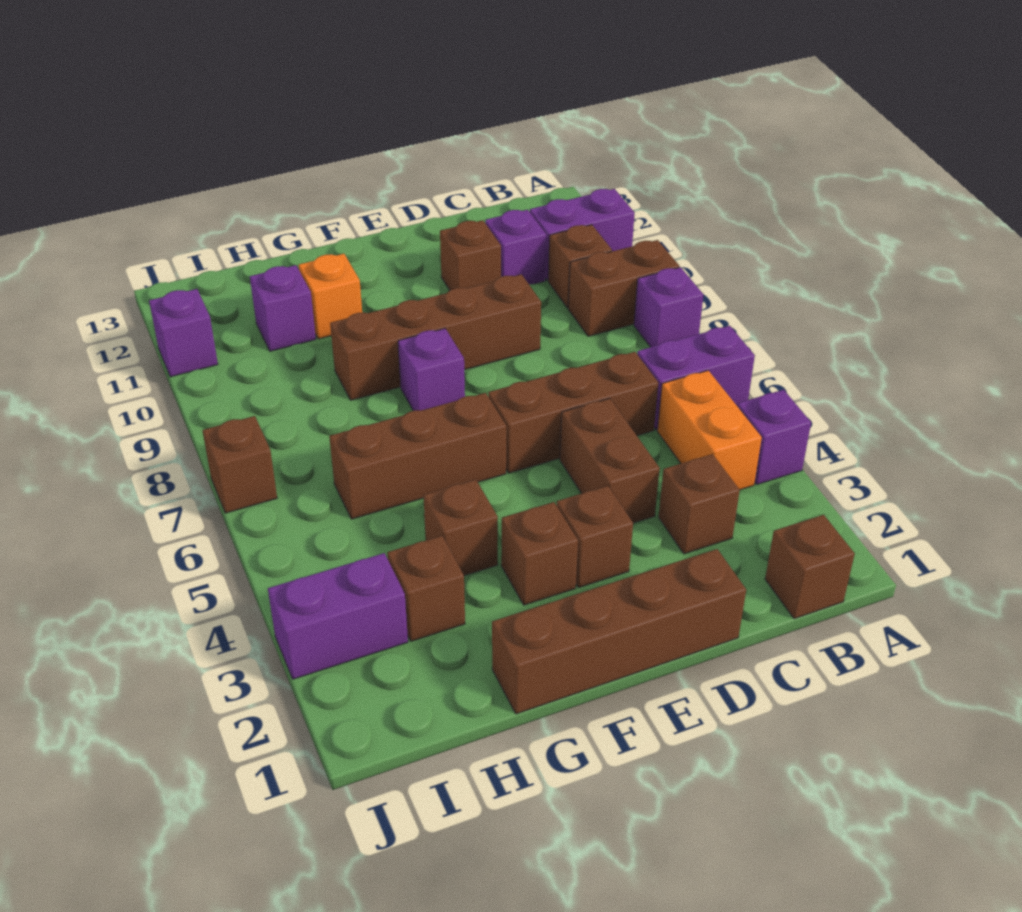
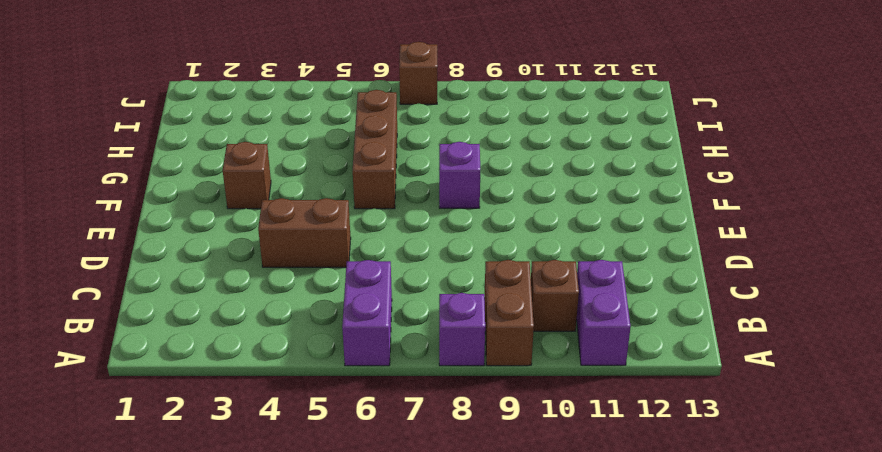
none -> purple brick A4 level 1
none -> brown brick B1 level 1
none -> orange brick B4:B5 level 1

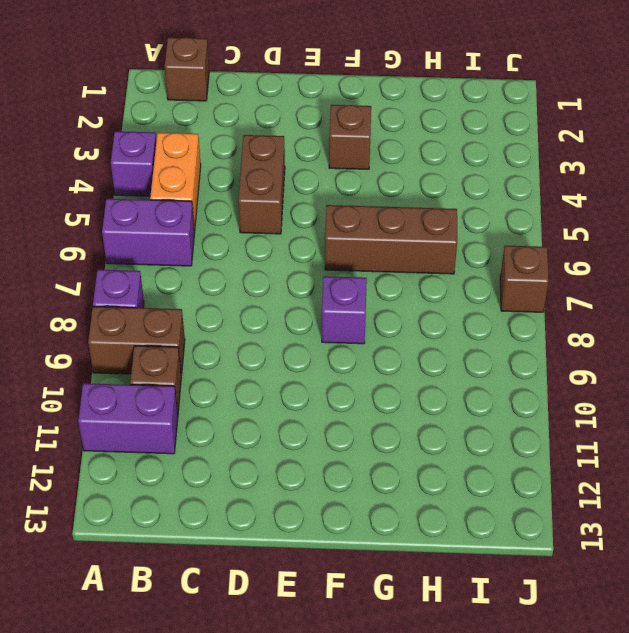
none -> brown brick C3 level 1
none -> brown brick C6:E6 level 1
none -> purple brick C11 level 1

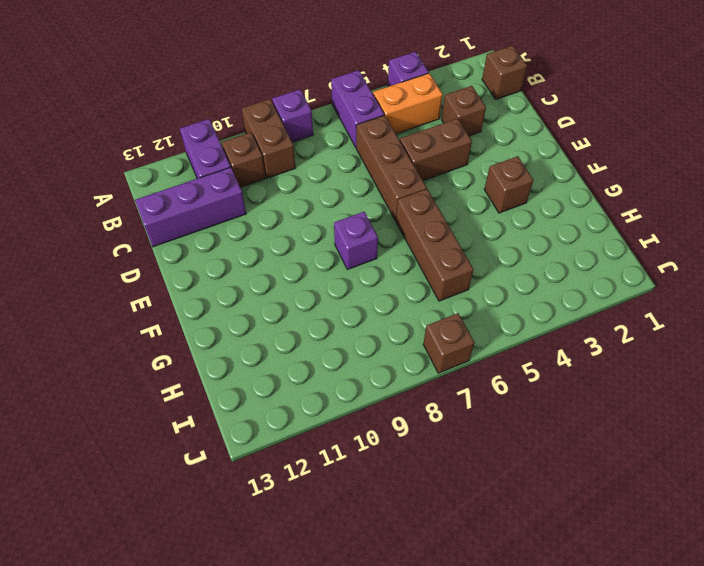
purple brick C11:C13 level 1 -> purple brick C11 level 1
none -> brown brick D1:G1 level 1
none -> brown brick D9:G9 level 1
none -> brown brick D11 level 1

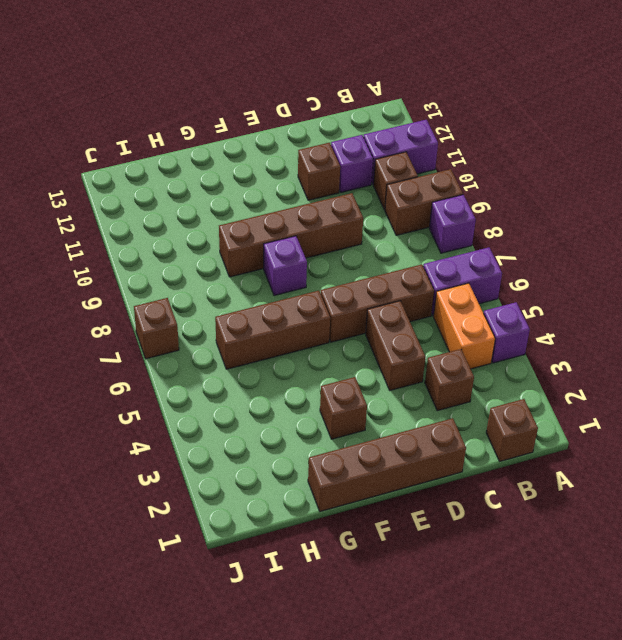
none -> brown brick E3 level 1
none -> brown brick G4 level 1
none -> orange brick G11 level 1

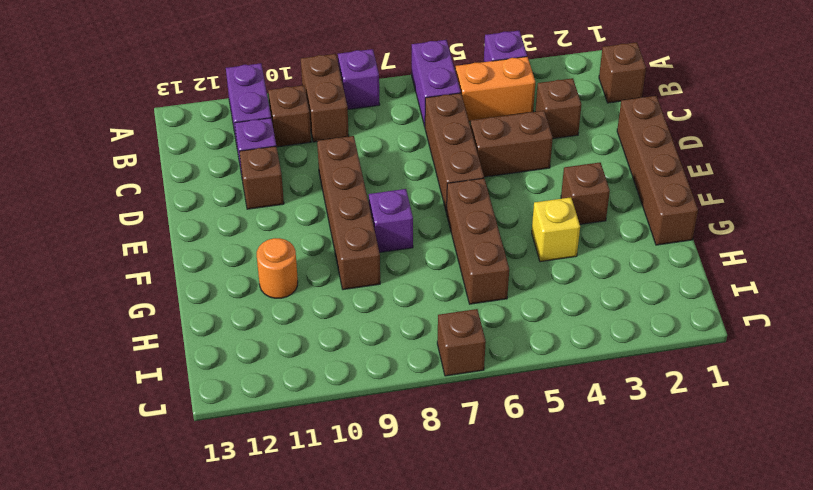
yellow brick G4 level 1 -> brown brick G4 level 1
orange round brick G11 level 1 -> orange brick G11 level 1
none -> brown brick E3 level 1
none -> brown brick H3 level 1
none -> purple brick H11 level 1

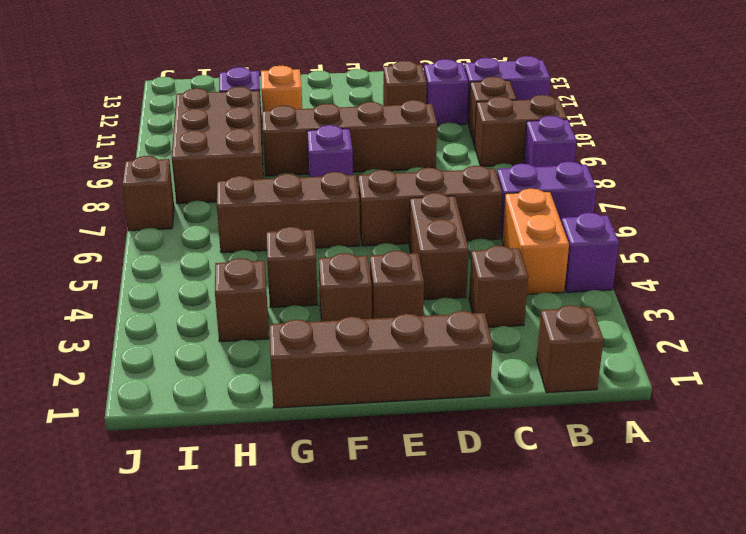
brown brick H8:I10 level 1 -> none
none -> purple brick I3:J3 level 1
none -> purple brick J11 level 1

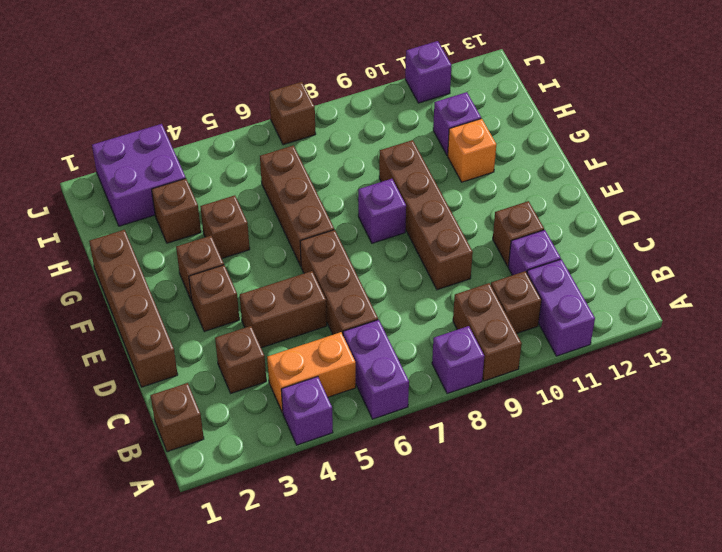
purple brick I2:J3 level 1 -> purple brick I3:J3 level 1

